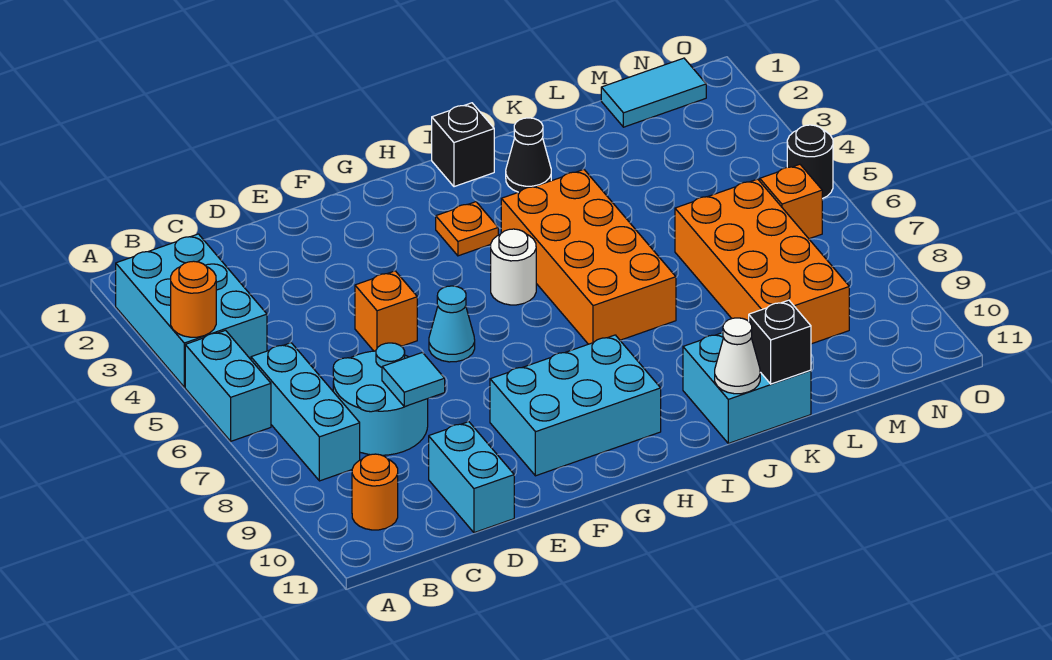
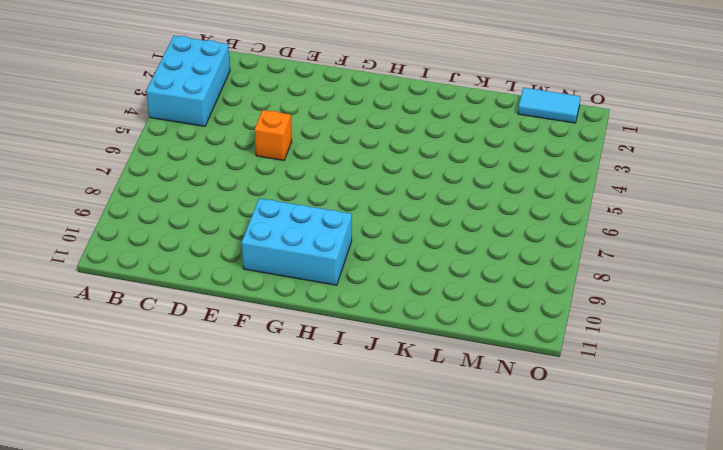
none -> cyan brick A5:A6 level 1
none -> cyan brick B6:B8 level 1
none -> orange round brick B10 level 1

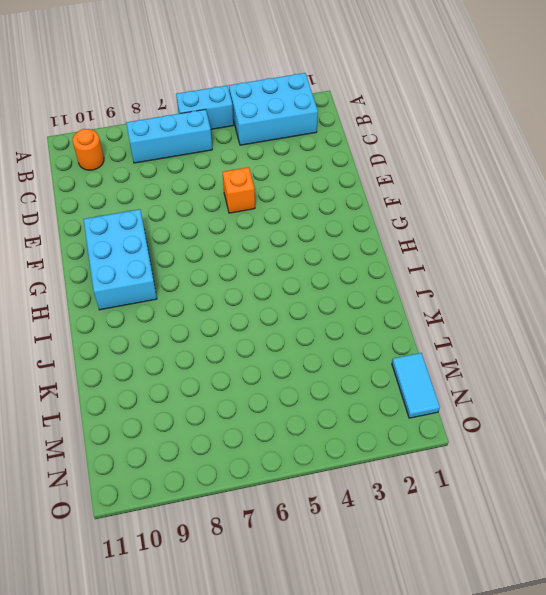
none -> cyan round brick C7:D8 level 1
none -> cyan brick D10:D11 level 1
none -> cyan cone F6 level 1

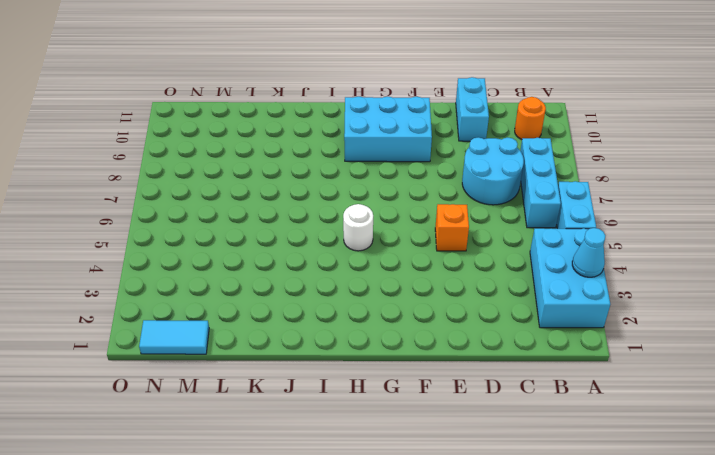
cyan cone A3 level 2 -> cyan cone F6 level 1
none -> orange plate H3 level 1
none -> black brick I1 level 1
none -> orange brick I4:J7 level 1

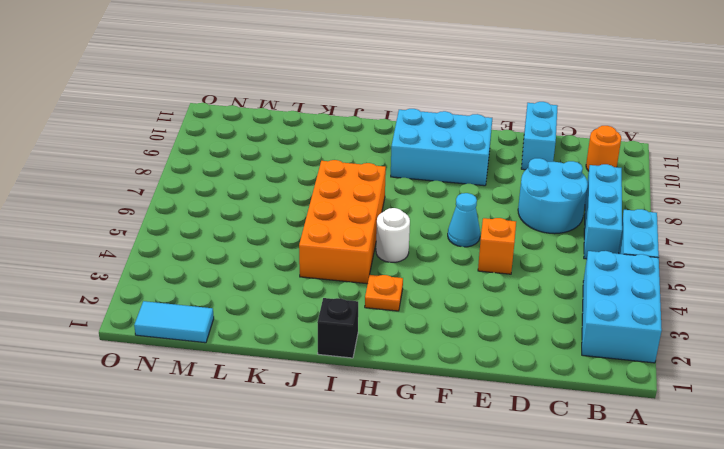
none -> black cone J2 level 1
none -> cyan brick J10:K11 level 1
none -> orange brick L6:M9 level 1

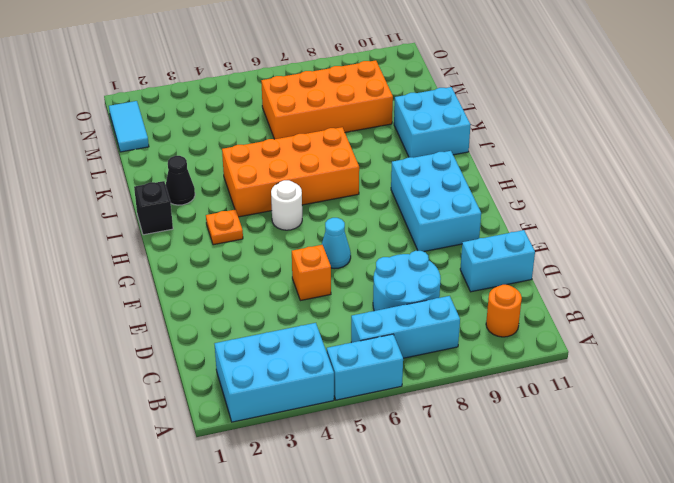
none -> orange brick N6 level 1
none -> black round brick O5 level 1
none -> orange round brick A4 level 2

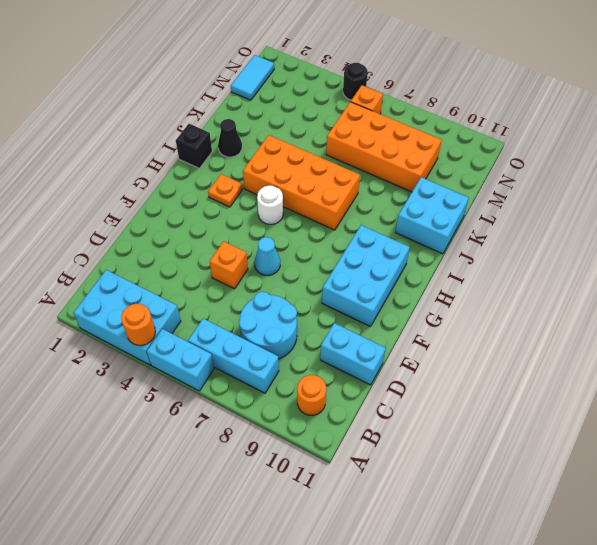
none -> cyan tile D8 level 2
none -> white cone J11 level 2
none -> black brick K11 level 2

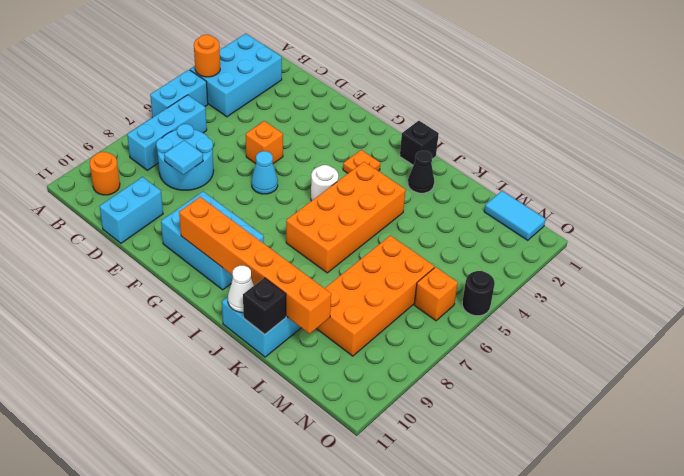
orange brick G10:L10 level 2 -> none

